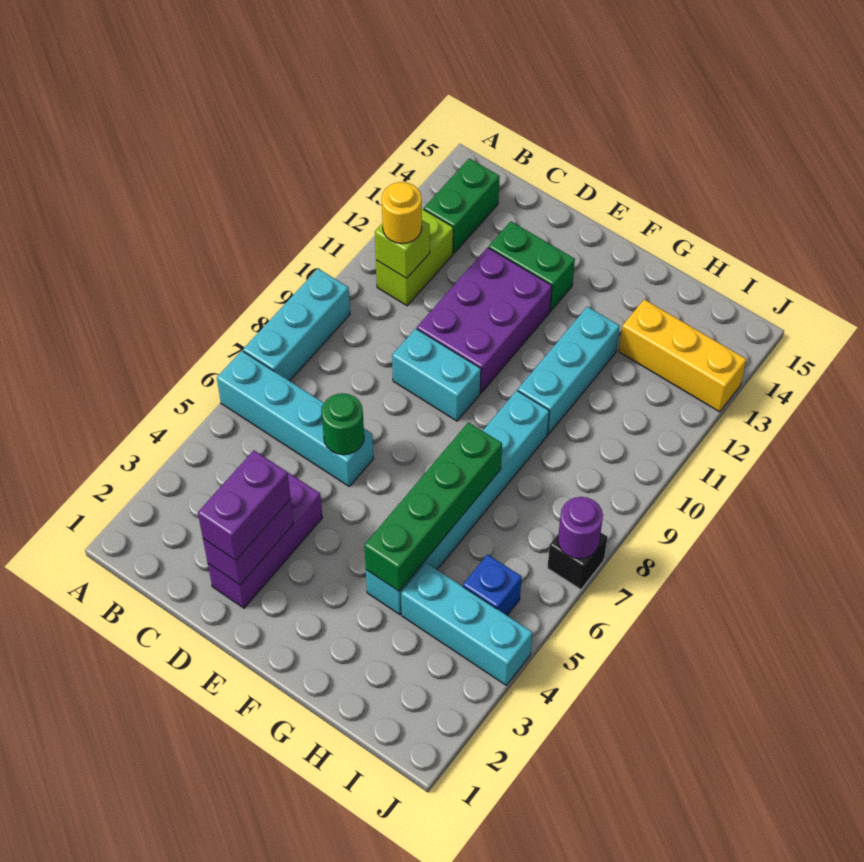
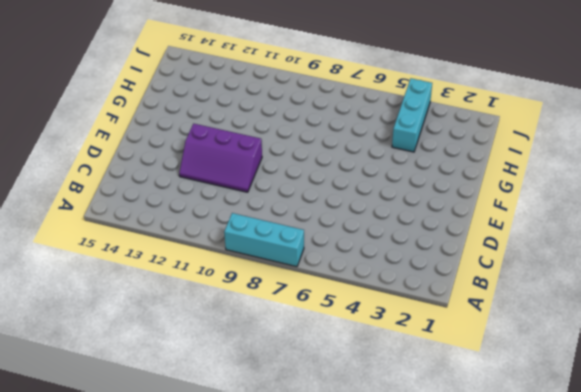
purple slope D10:E12 level 1 top E -> purple brick D10:E12 level 1
none -> cyan brick A6:D6 level 1
none -> lime brick B11:B12 level 1
none -> green brick B13:B14 level 1

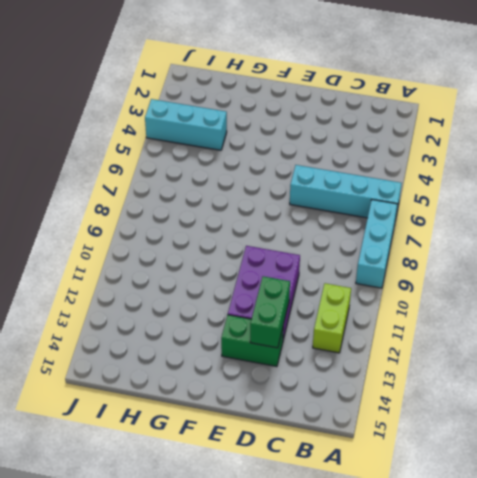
green brick D12:D13 level 2 -> green brick B13:B14 level 1
none -> purple brick D2:D4 level 1
none -> cyan brick D9:E9 level 1
none -> cyan brick G4:G9 level 1

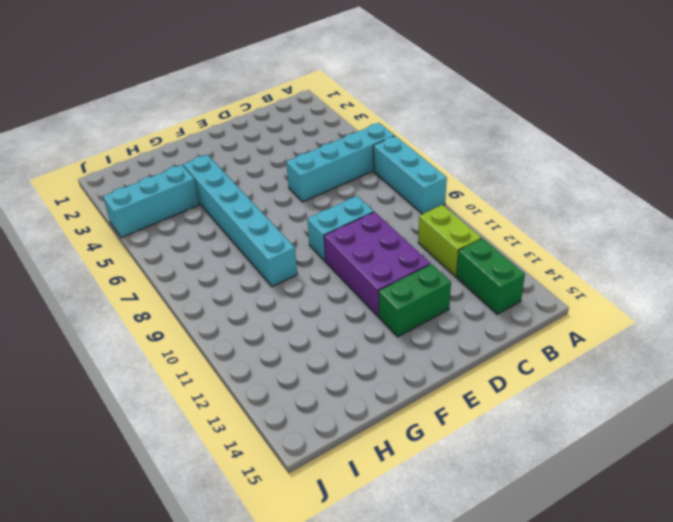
none -> purple brick D2:D4 level 1
none -> cyan brick G10:G12 level 1
none -> yellow brick H13:J13 level 1

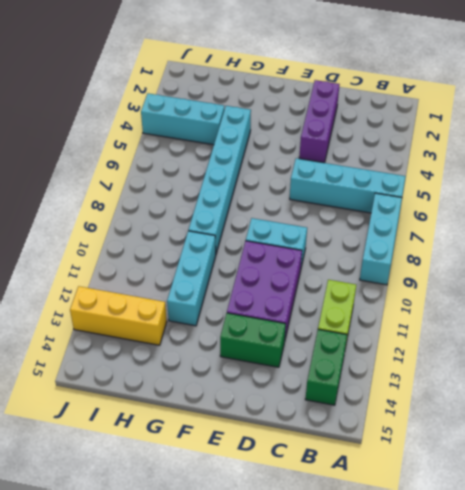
none -> blue brick I5 level 1
none -> black brick J7 level 1
none -> lime brick B11 level 2

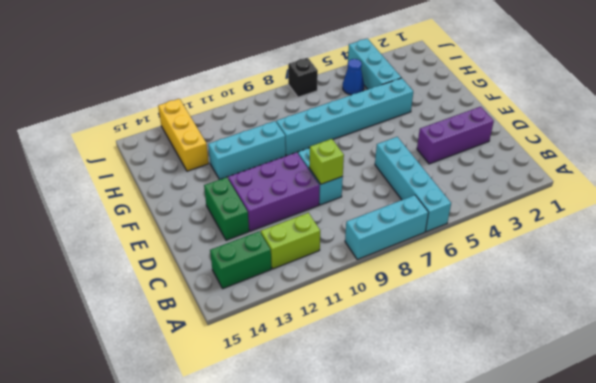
lime brick D9 level 2 -> lime brick B11 level 2
blue cone I5 level 1 -> blue brick I5 level 1
none -> purple brick D2:D3 level 2
none -> green round brick D6 level 2
none -> green brick G4:G7 level 2

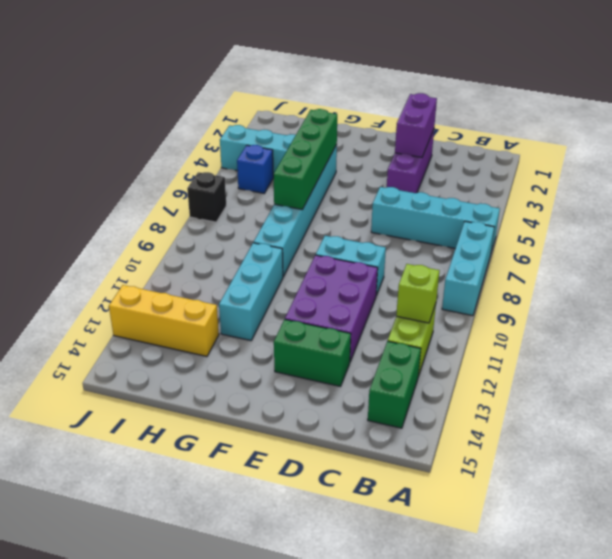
none -> green round brick D6 level 2
none -> purple round brick J7 level 2
none -> yellow round brick B11 level 3

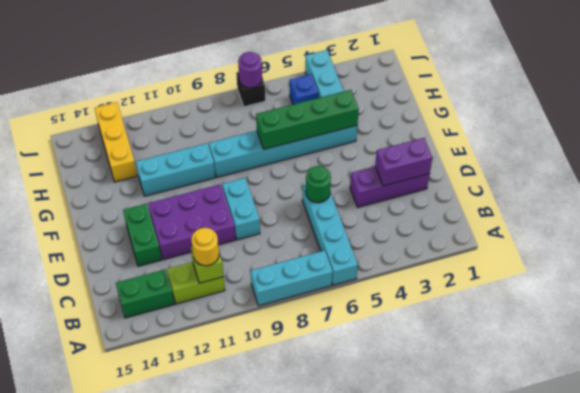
none -> purple brick D2:D3 level 3

